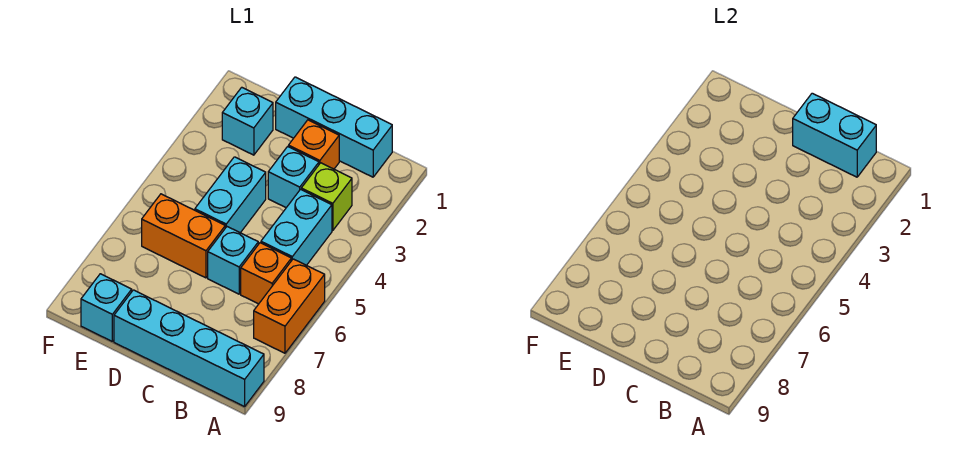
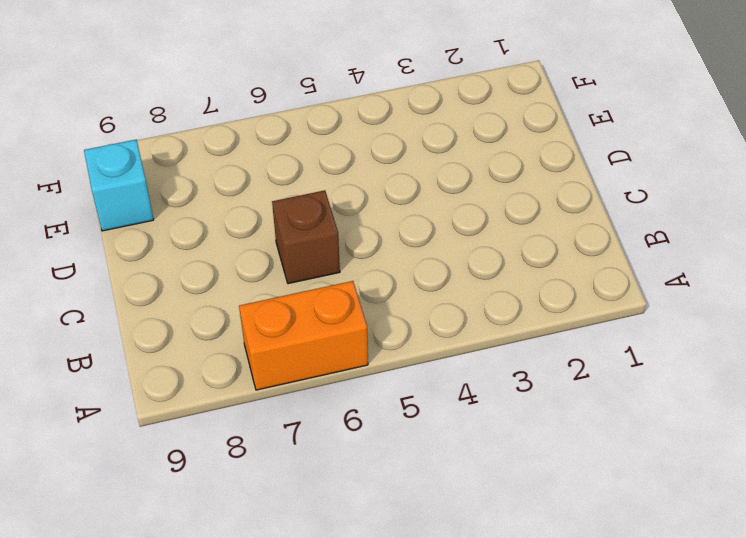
brown brick C6 level 1 -> cyan brick C6 level 1
none -> cyan brick A9:D9 level 1
none -> cyan brick B1:D1 level 1
none -> lime brick B3 level 1

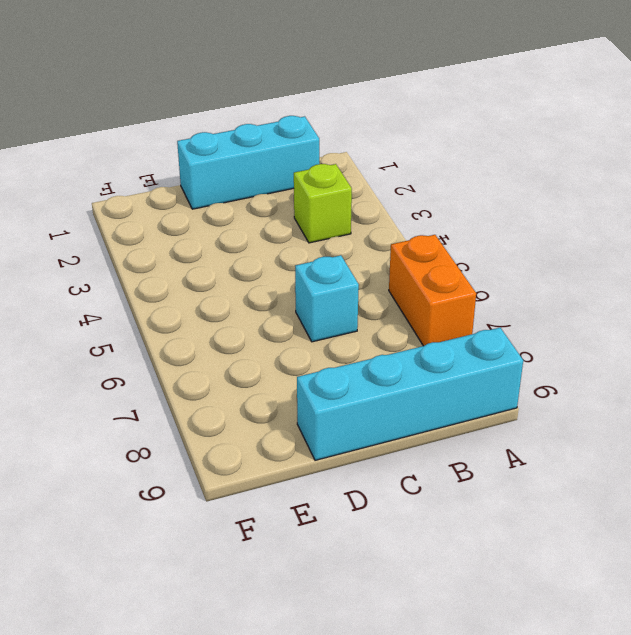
none -> cyan brick B4:B5 level 1
none -> orange brick B6 level 1
none -> orange brick C2 level 1

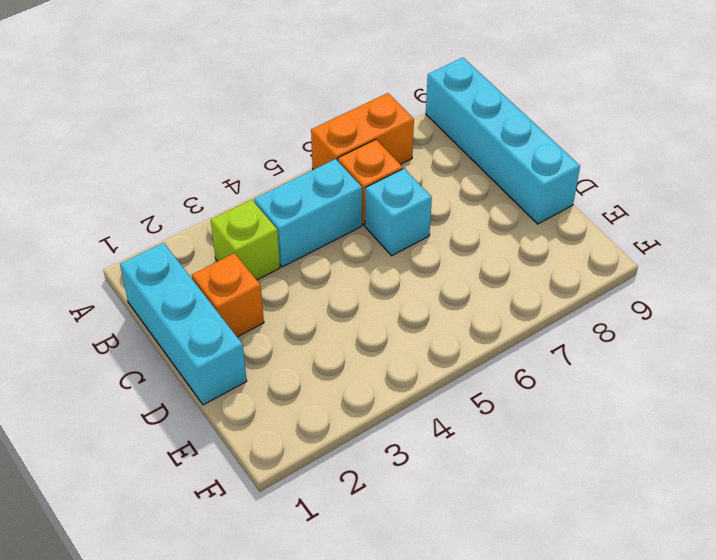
none -> cyan brick C3 level 1
none -> cyan brick D4:D5 level 1
none -> orange brick D6:E6 level 1

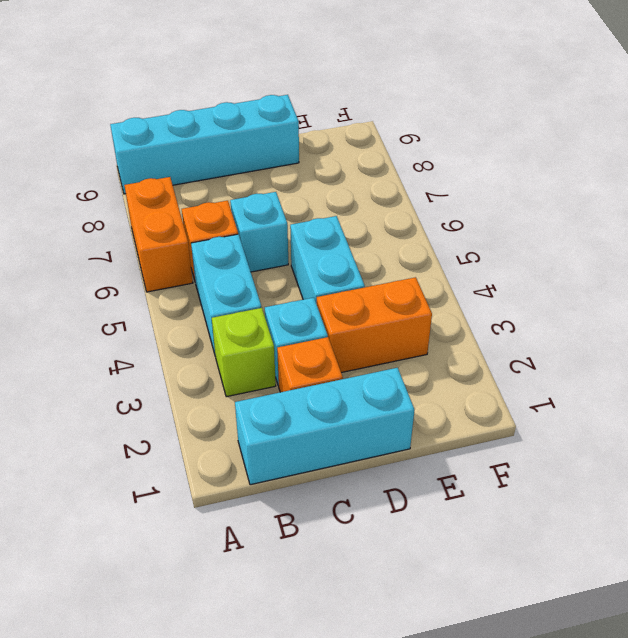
orange brick D3:E3 level 1 -> orange brick D6:E6 level 1
none -> cyan brick E2 level 1
none -> cyan brick E9 level 1
none -> cyan brick B1:C1 level 2

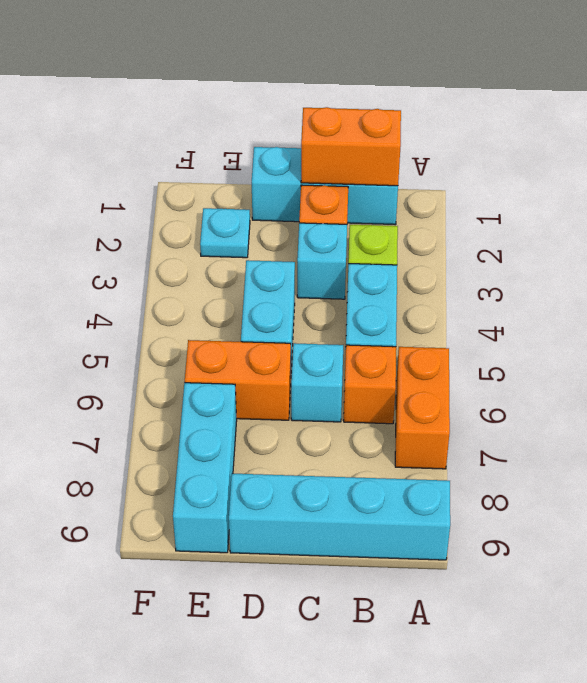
orange brick B1:C1 level 2 -> cyan brick B1:C1 level 2
cyan plate E2 level 1 -> cyan brick E2 level 1
cyan brick E7:E9 level 1 -> cyan brick E9 level 1

